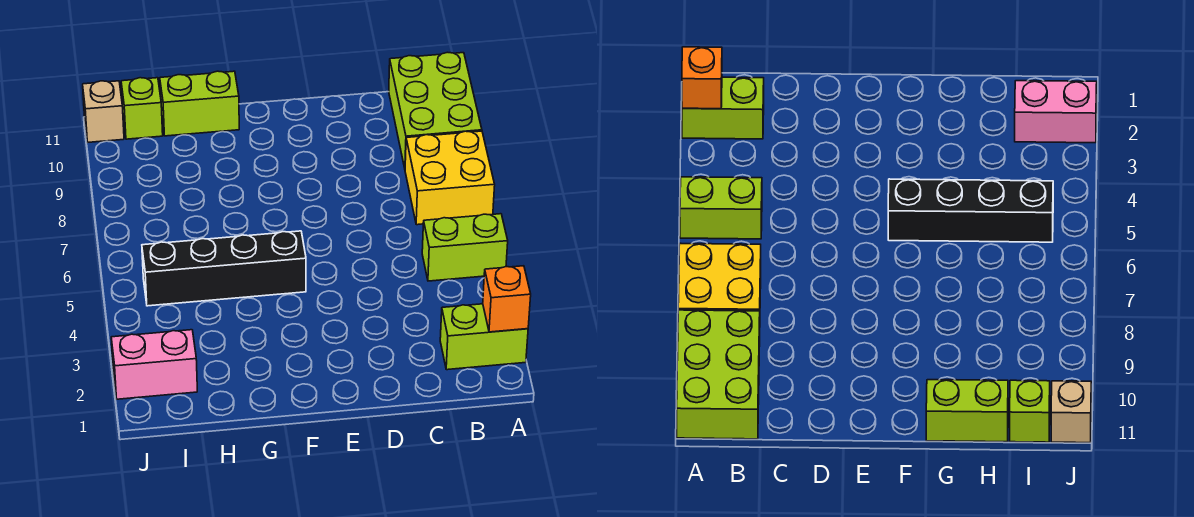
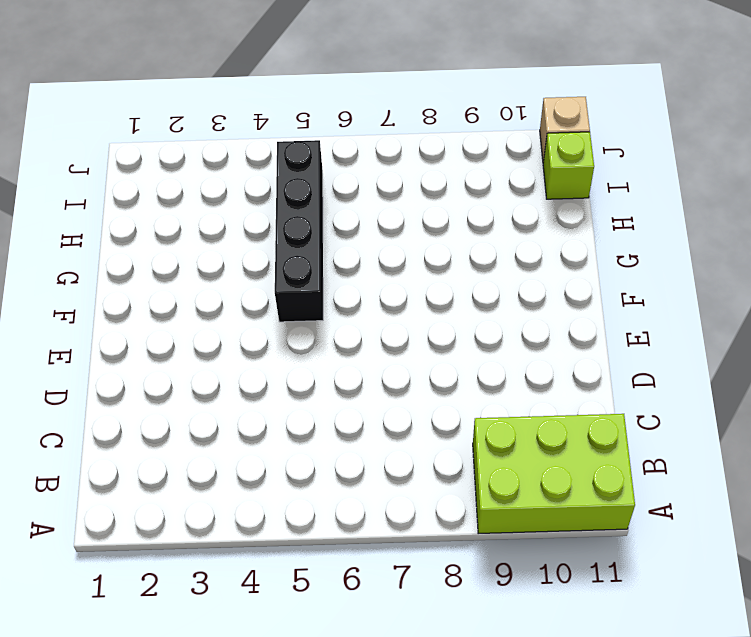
none -> lime brick A2:B2 level 1
none -> lime brick A5:B5 level 1

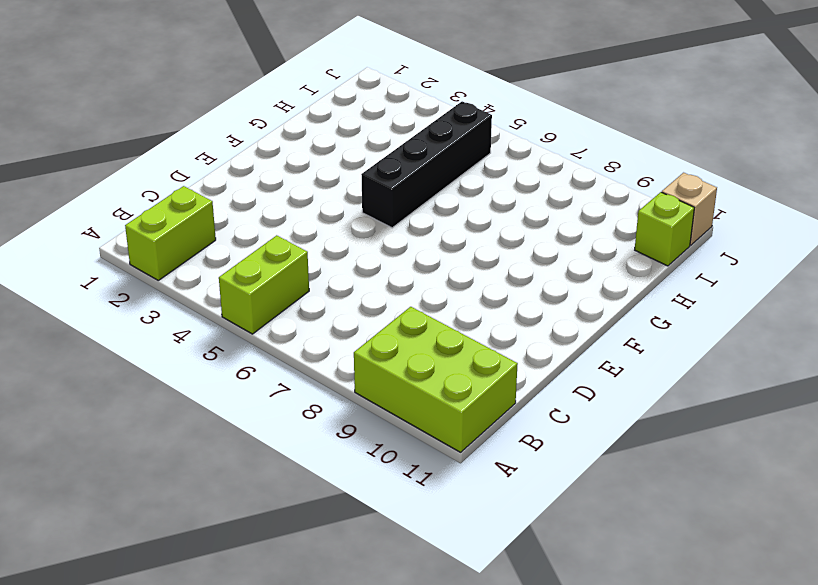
none -> yellow brick A7:B8 level 1
none -> lime brick G11:H11 level 1

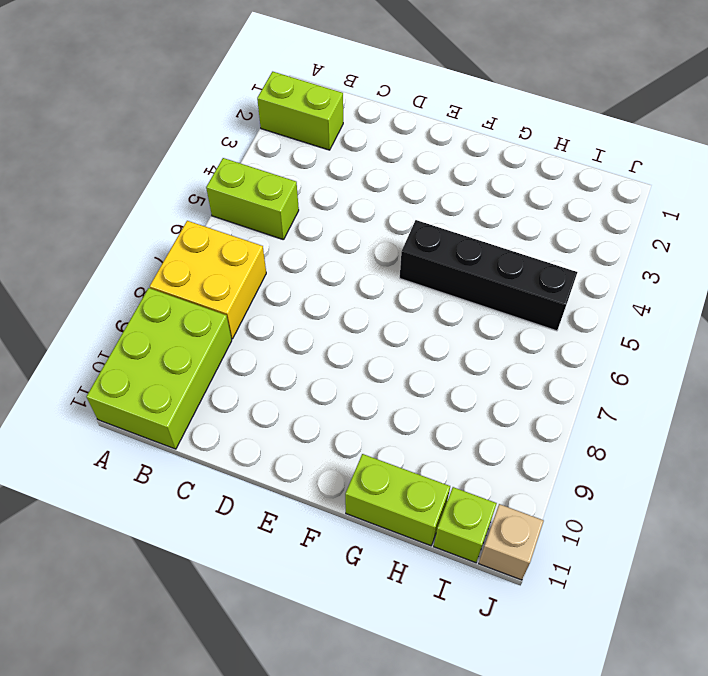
none -> pink brick I2:J2 level 1
none -> orange brick A2 level 2

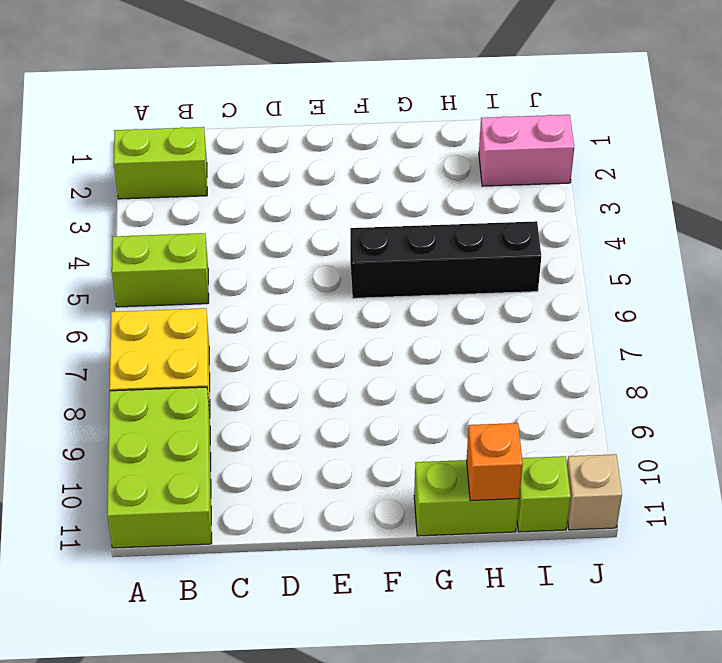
orange brick H11 level 2 -> orange brick A2 level 2

